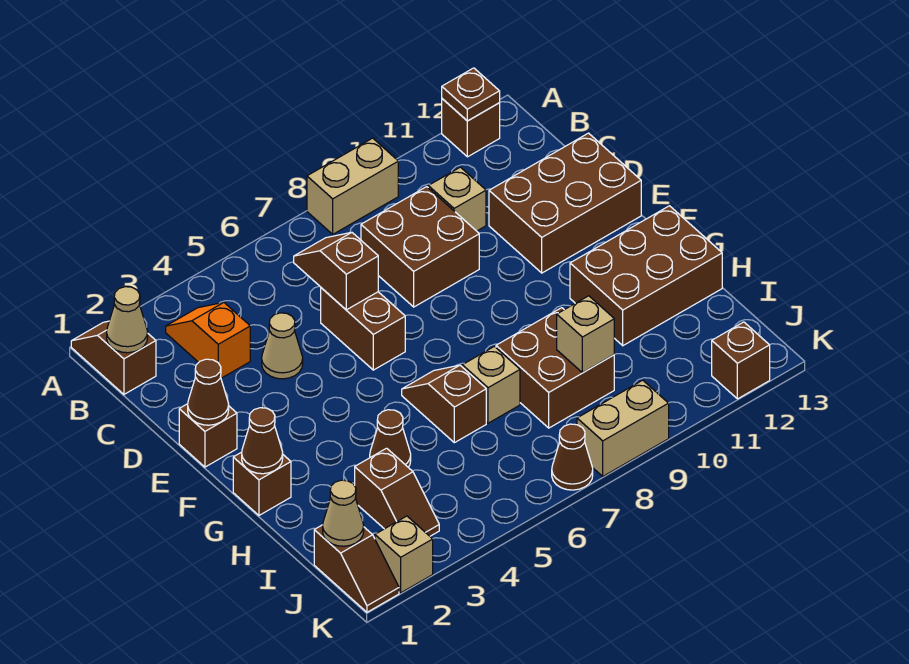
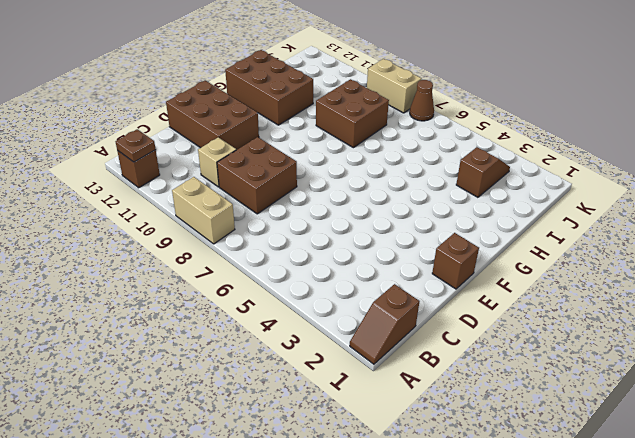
none -> orange slope B3:C3 level 1 top C
none -> tan cone D4 level 1
none -> brown brick D6:E6 level 1

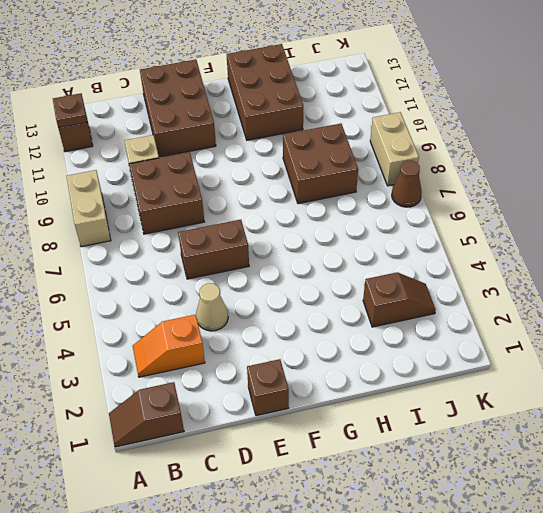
none -> brown brick G1 level 1
none -> brown slope G6:H6 level 1 top H
none -> brown cone H4 level 1

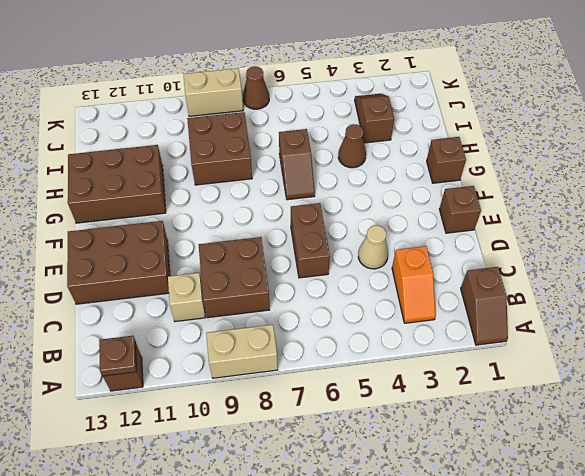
none -> tan brick H7 level 1
none -> brown slope J1:K1 level 1 top J
none -> tan brick K2 level 1

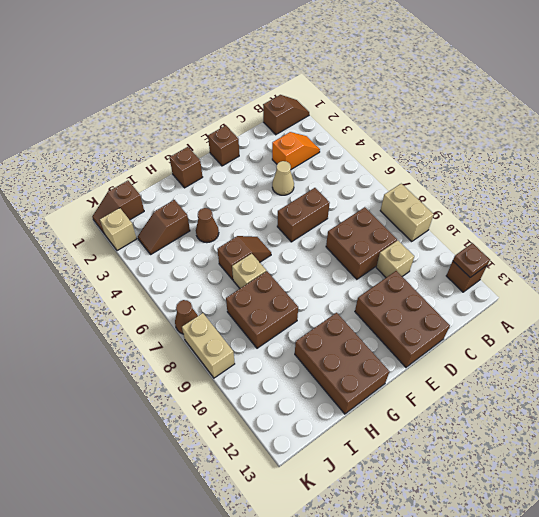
none -> brown brick K12 level 1
none -> tan cone B1 level 2
none -> brown slope C6:D6 level 2 top D

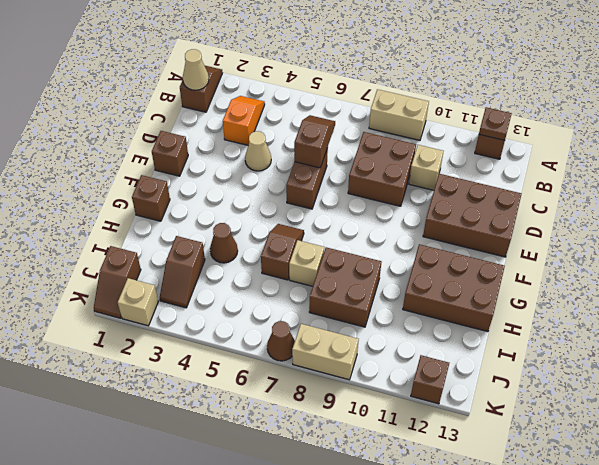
none -> brown cone E1 level 2
none -> brown cone G1 level 2
none -> tan brick I9 level 2

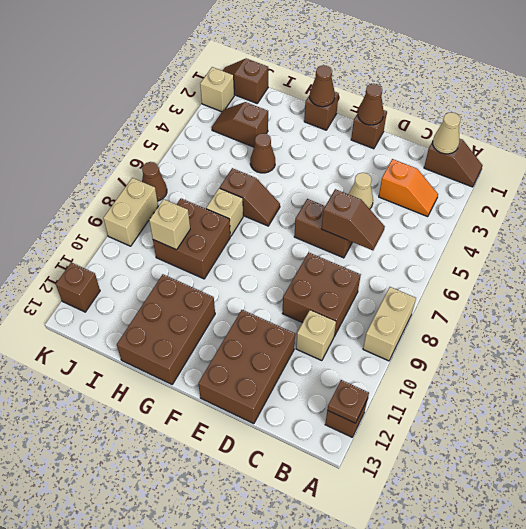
none -> tan cone J1 level 2

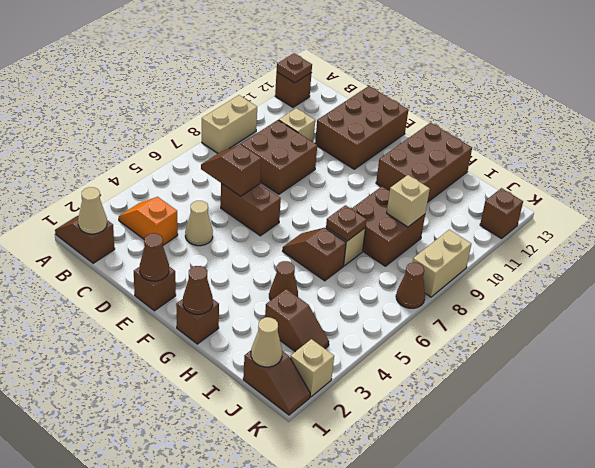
brown plate H7 level 2 -> none

